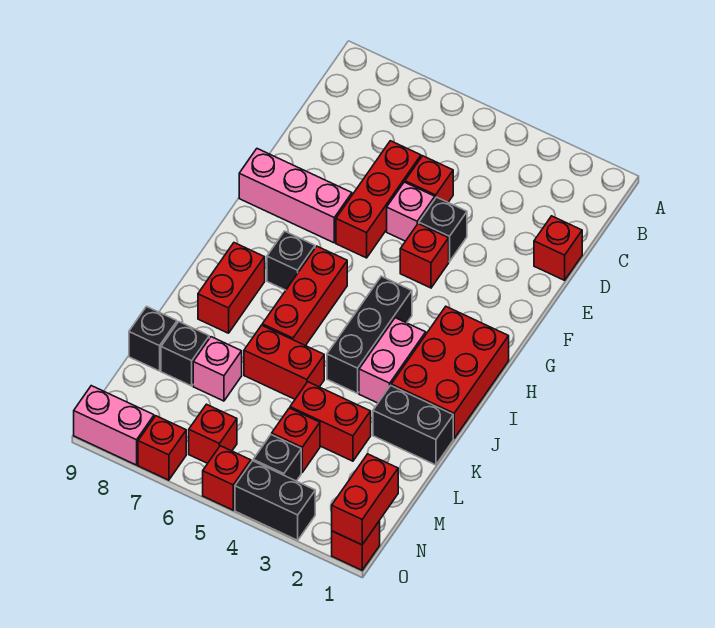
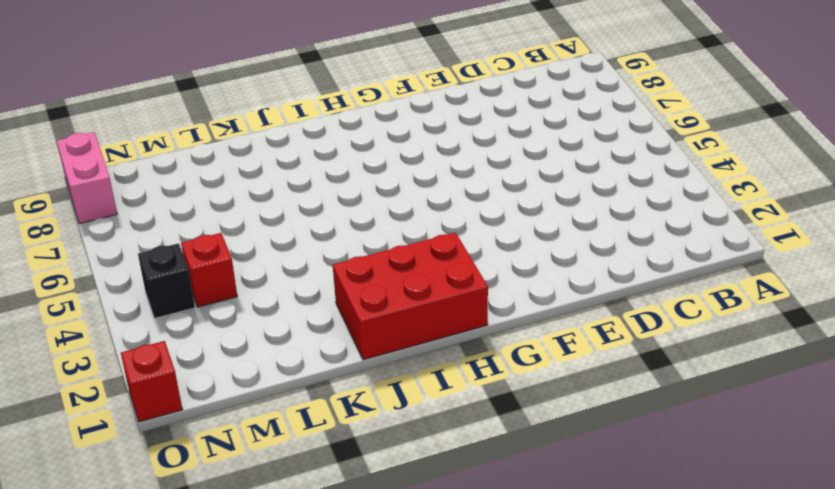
none -> red brick D1 level 1
none -> red brick D5 level 1
none -> red brick D6:F6 level 1

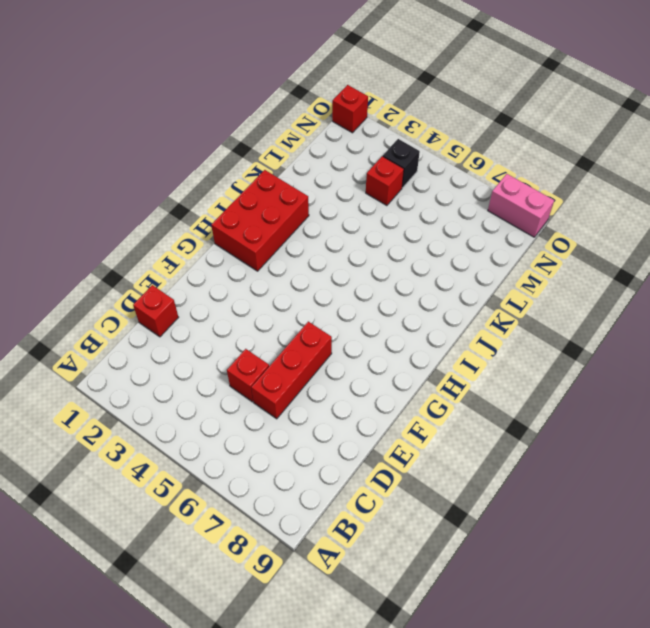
none -> black brick E4 level 1
none -> pink brick E5 level 1
none -> red brick F4 level 1

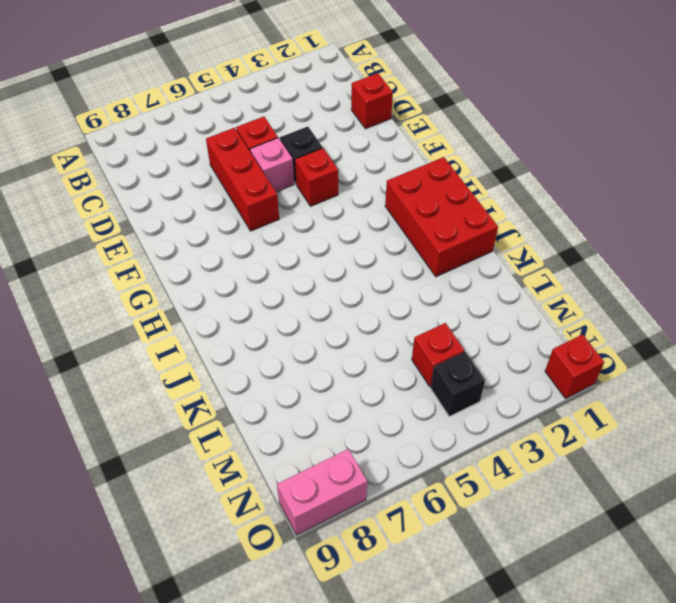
none -> pink brick F7:F9 level 1
none -> black brick H4:J4 level 1
none -> red brick H6:J6 level 1

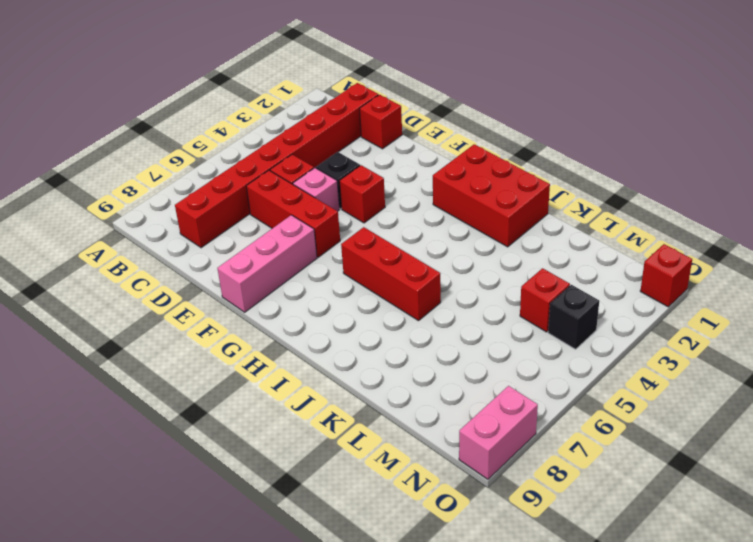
red brick C1:C8 level 1 -> none
none -> black brick H4:J4 level 1
none -> black brick H7 level 1
none -> pink brick I3:J3 level 1

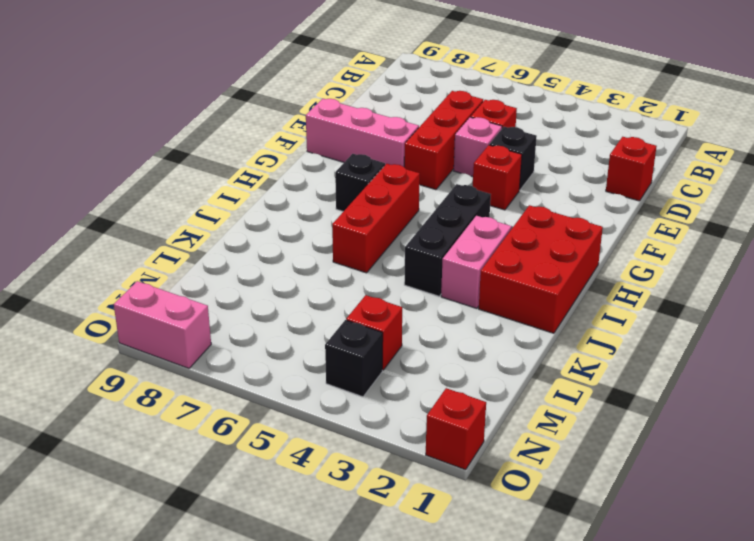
none -> red brick I8:J8 level 1
none -> black brick K1:K2 level 1
none -> red brick K5:K6 level 1

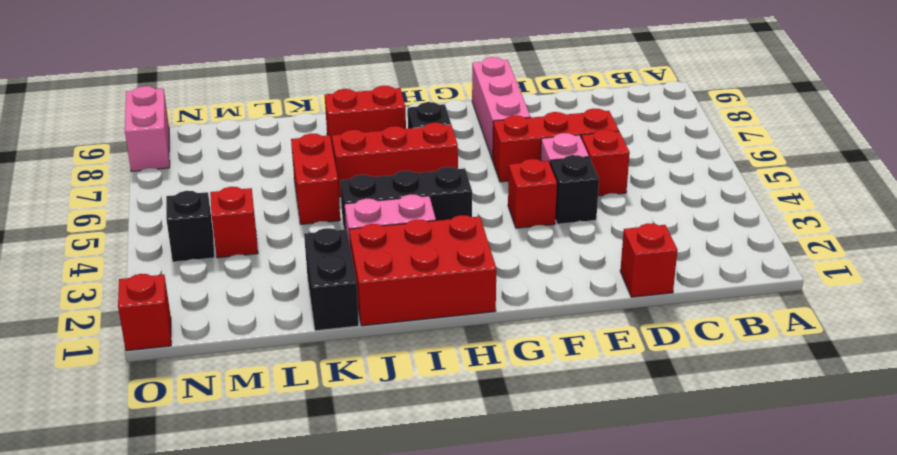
none -> red brick L3:L4 level 1
none -> pink brick L7 level 1
none -> black brick L8 level 1

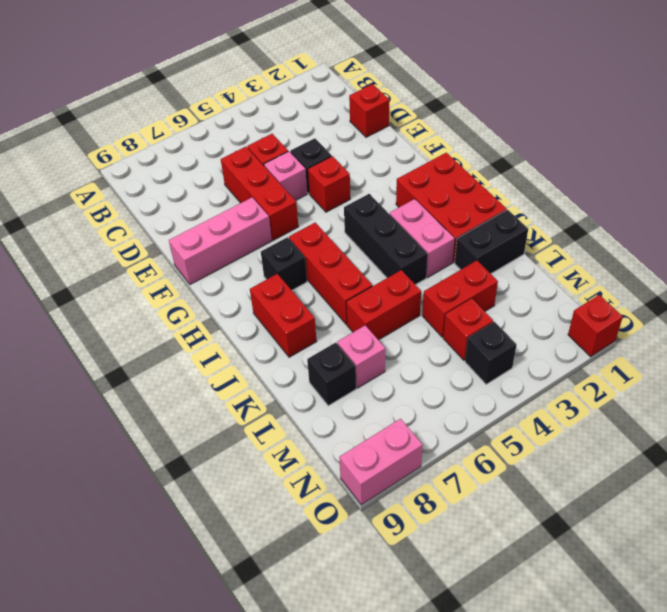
none -> black brick L9 level 1
none -> red brick N6 level 1
none -> black brick O3:O4 level 1

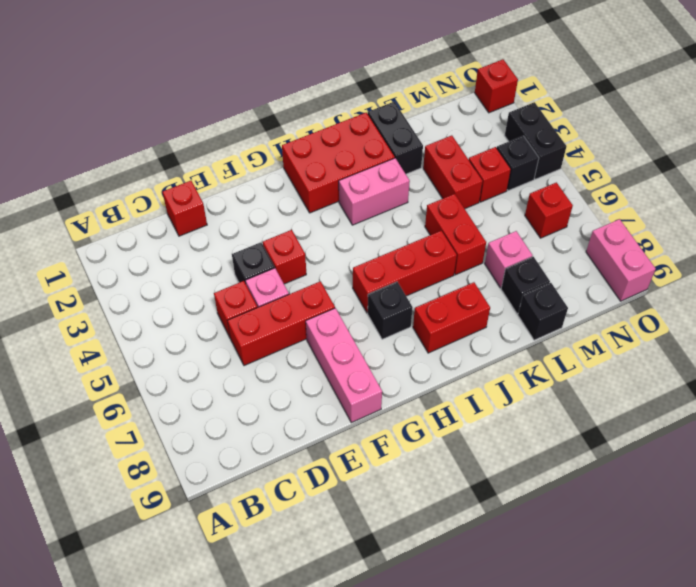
none -> black brick H4:J4 level 1
none -> red brick O5 level 1
none -> red brick O7 level 1

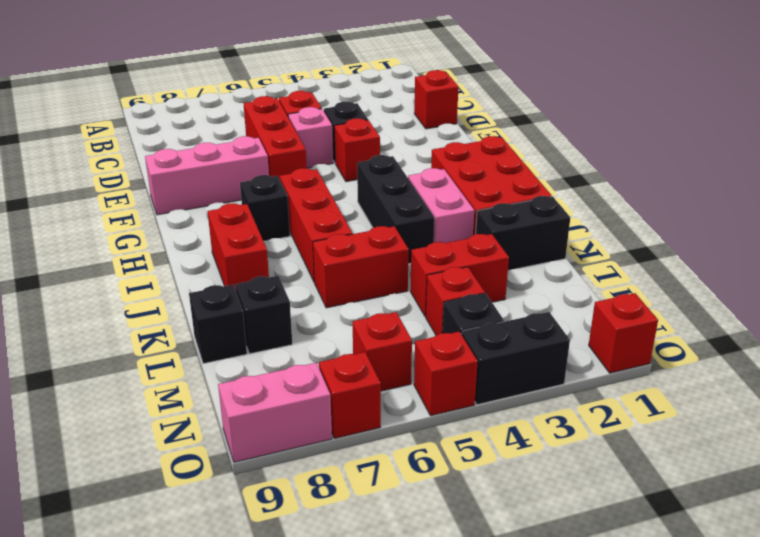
none -> pink brick L7 level 1
none -> red brick N1:O1 level 2

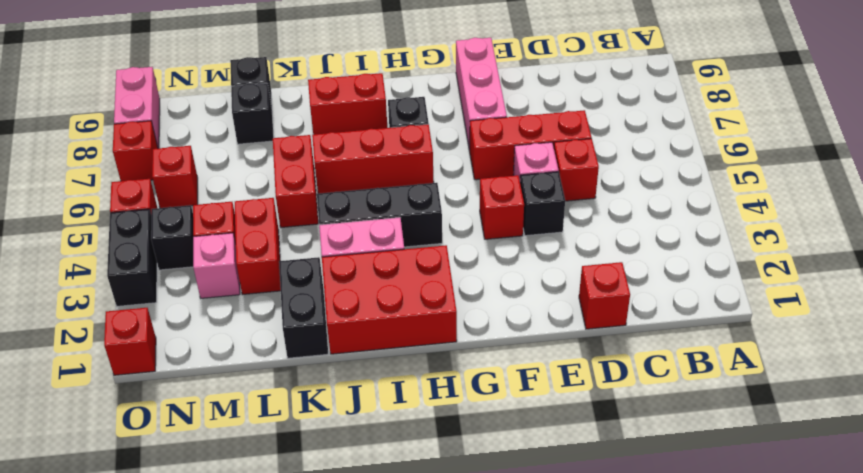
pink brick M3 level 1 -> pink brick L7 level 1
none -> red brick N1:O1 level 2

